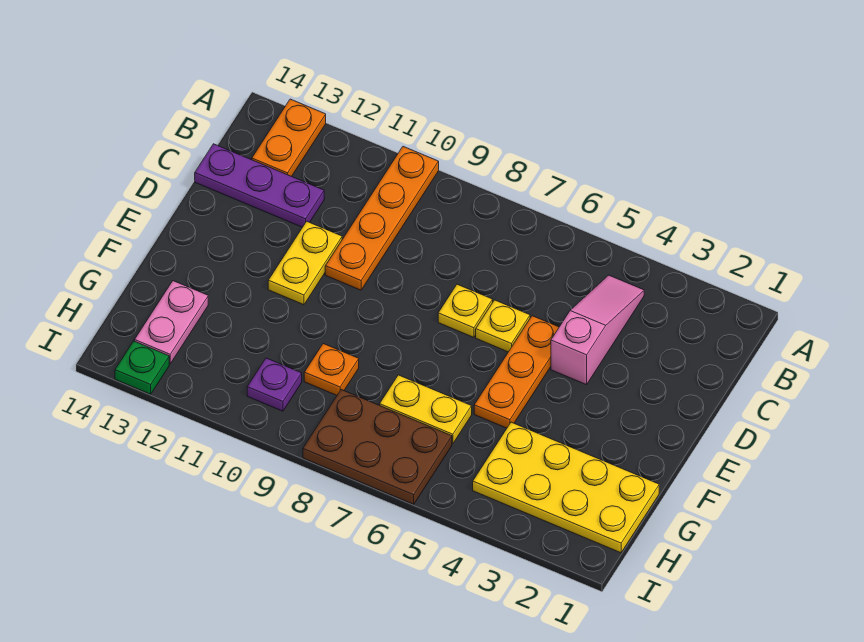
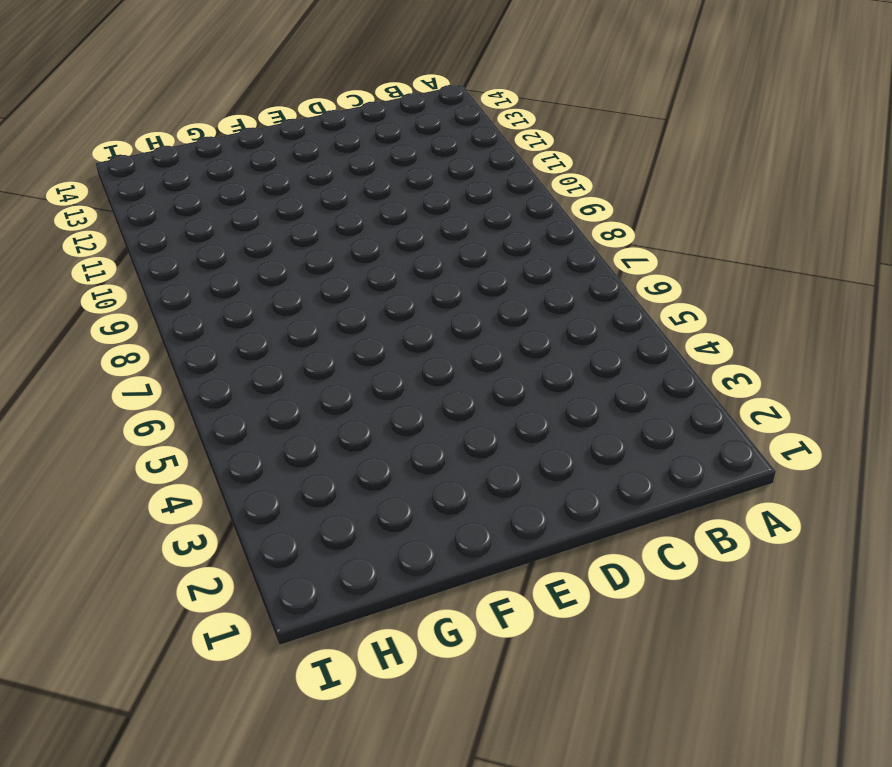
none -> orange plate A10:D10 level 1
none -> orange plate A13:B13 level 1
none -> pink slope B4:D4 level 1 top D

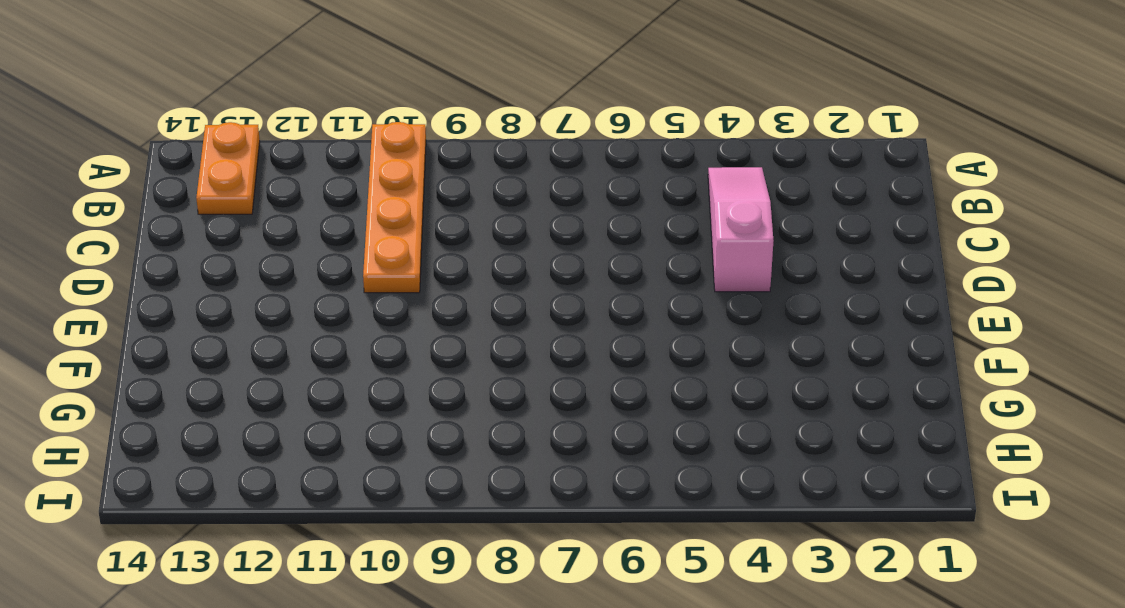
none -> purple plate C12:C14 level 1
none -> orange plate D5:F5 level 1
none -> yellow plate D6 level 1

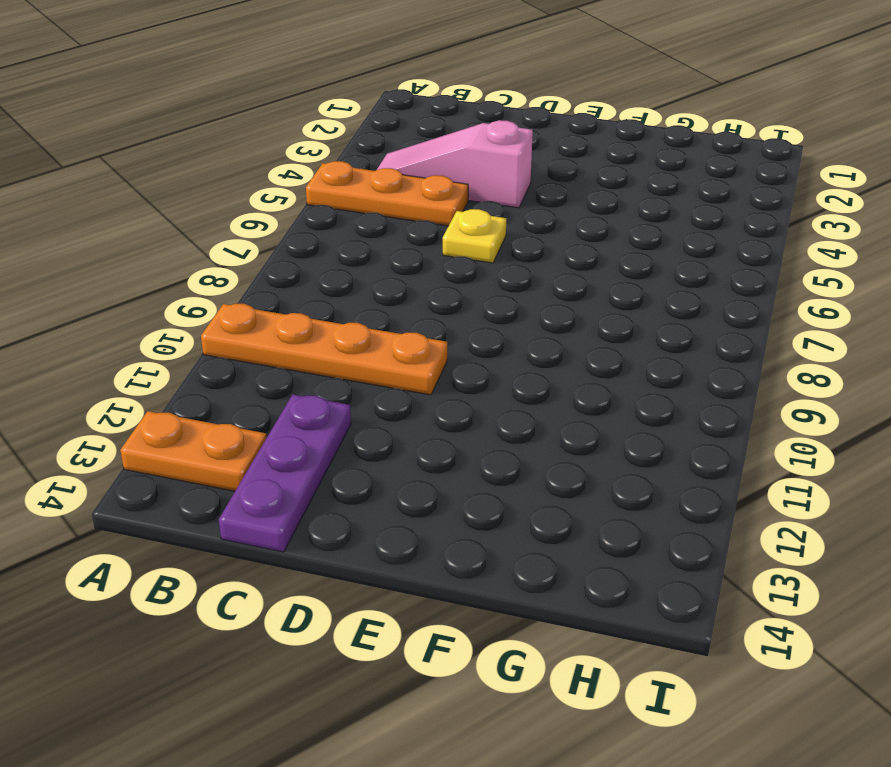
orange plate A5:C5 level 1 -> orange plate D5:F5 level 1
none -> yellow plate D7 level 1
none -> yellow plate D11:E11 level 1
none -> yellow plate G1:H4 level 1

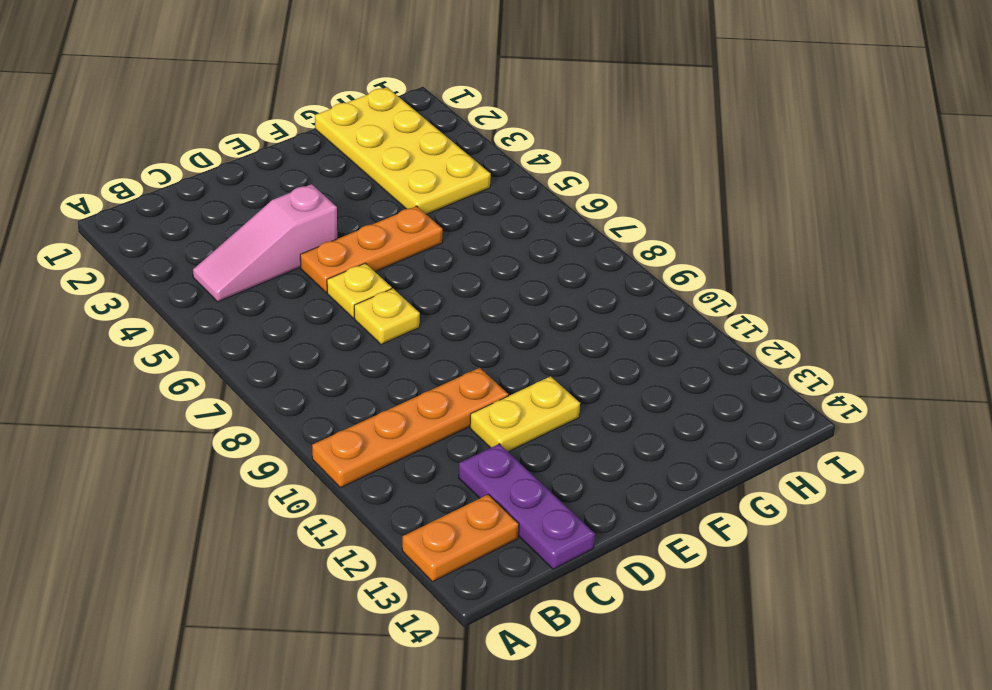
none -> yellow plate G6:G7 level 1
none -> orange plate G9 level 1
none -> pink plate G13:H13 level 1

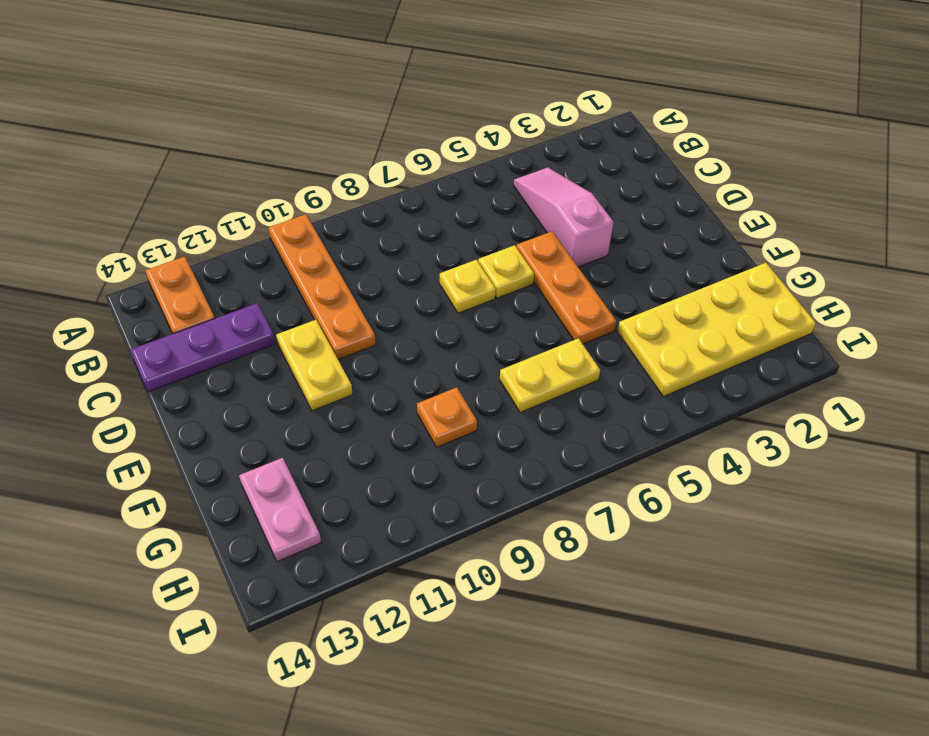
none -> brown plate H6:I8 level 1
none -> purple plate H10 level 1
none -> green plate I13 level 1

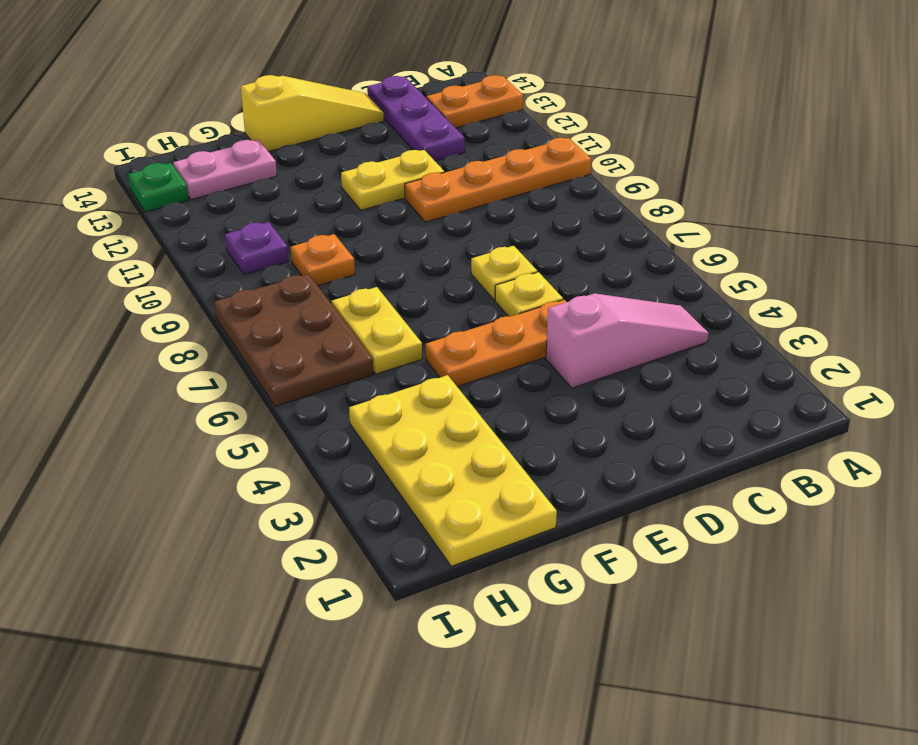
yellow slope D14:F14 level 1 top F -> none

